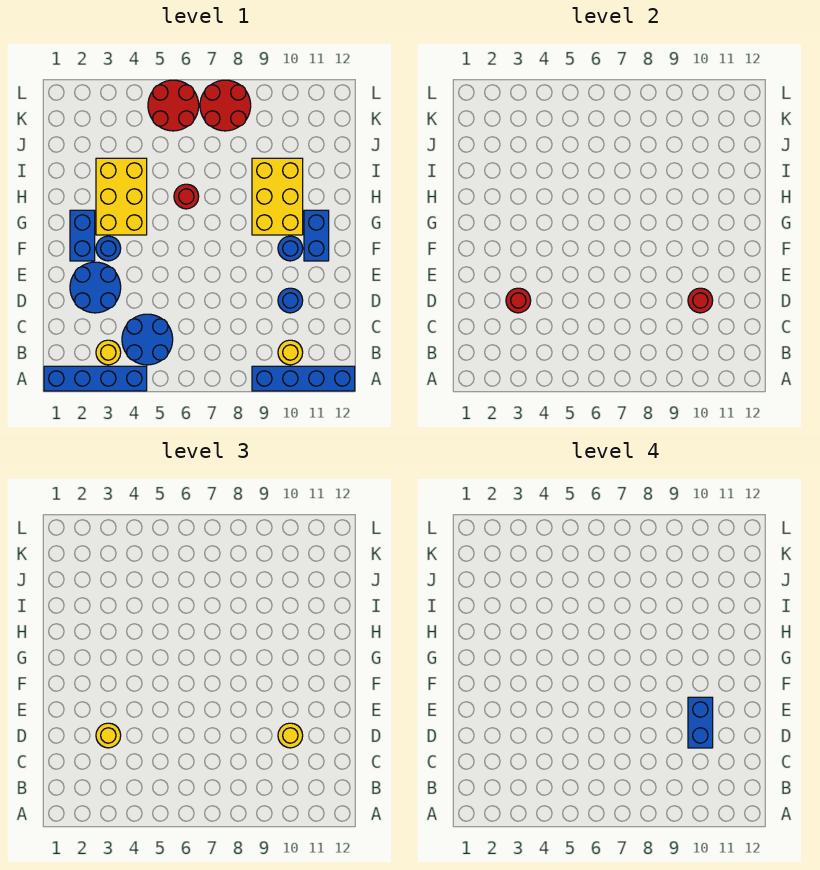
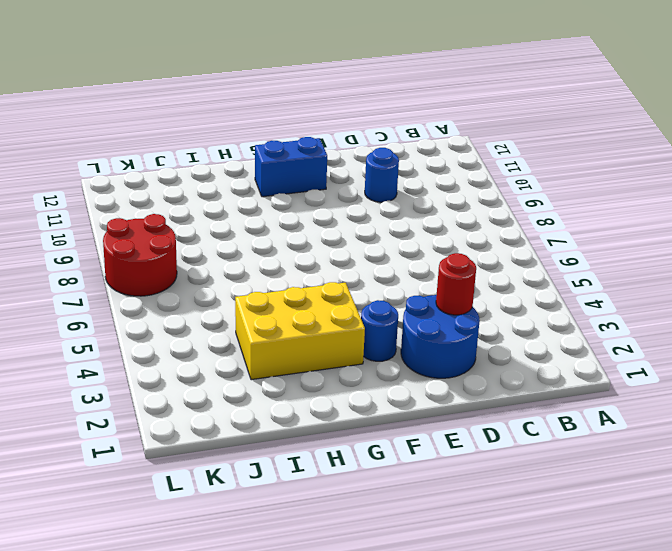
none -> blue brick A1:A4 level 1
none -> blue brick A9:A12 level 1
none -> yellow round brick B3 level 1

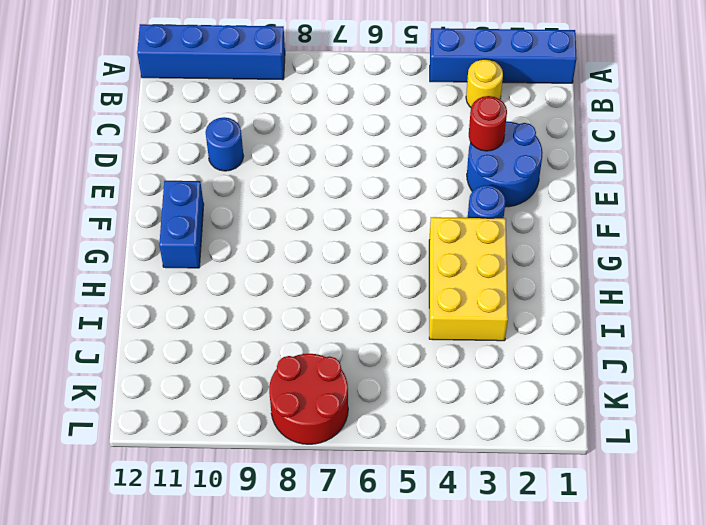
none -> blue round brick B4:C5 level 1
none -> yellow round brick B10 level 1
none -> blue brick F2:G2 level 1

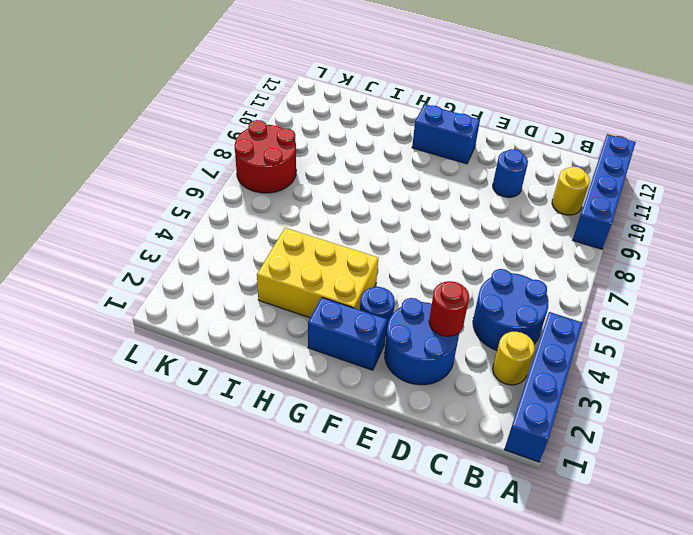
none -> blue round brick F10 level 1
none -> yellow brick G9:I10 level 1
none -> red round brick H6 level 1

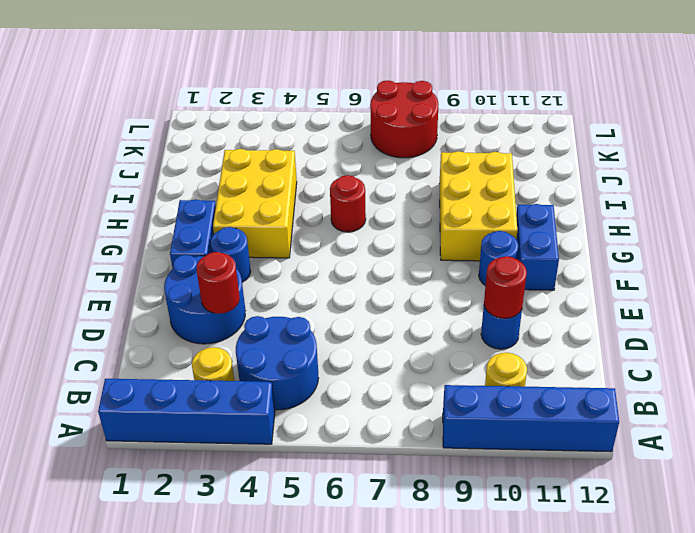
none -> red round brick K5:L6 level 1
none -> yellow round brick D3 level 3
none -> yellow round brick D10 level 3

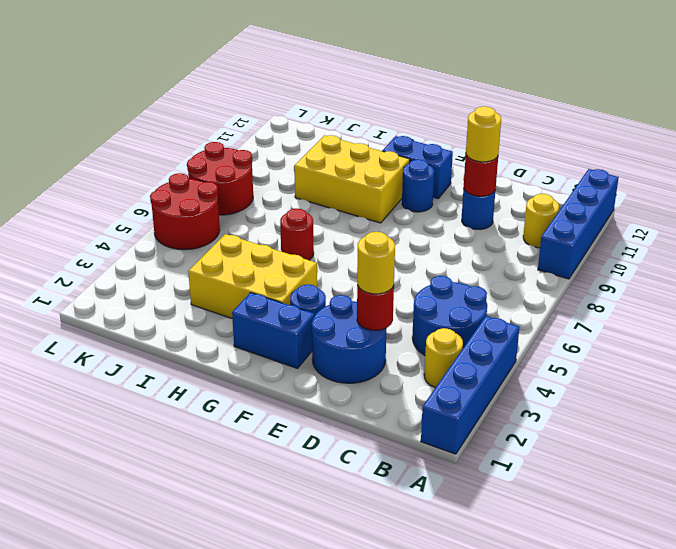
none -> blue brick D10:E10 level 4

